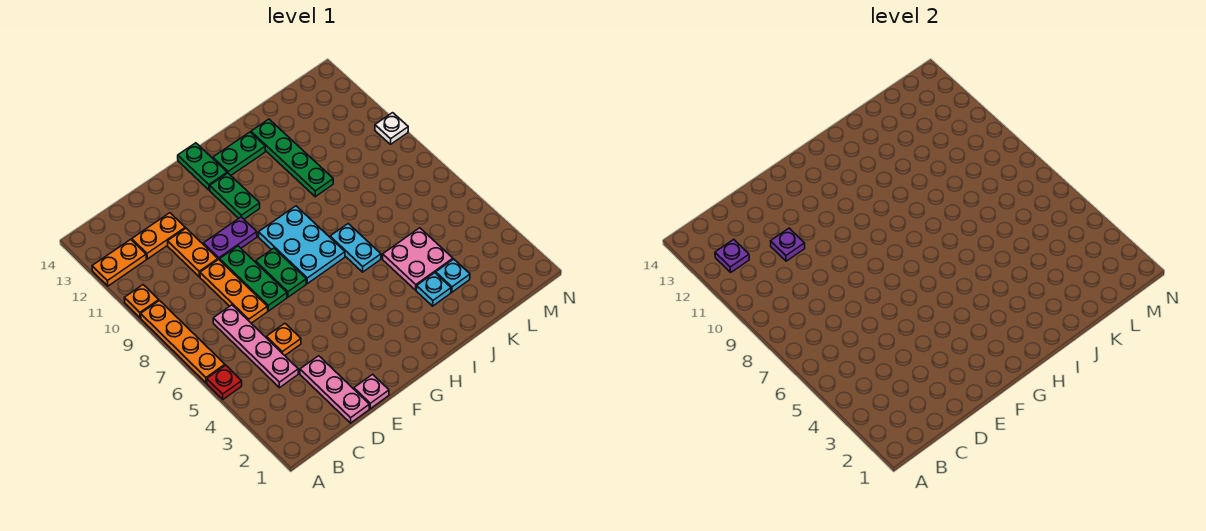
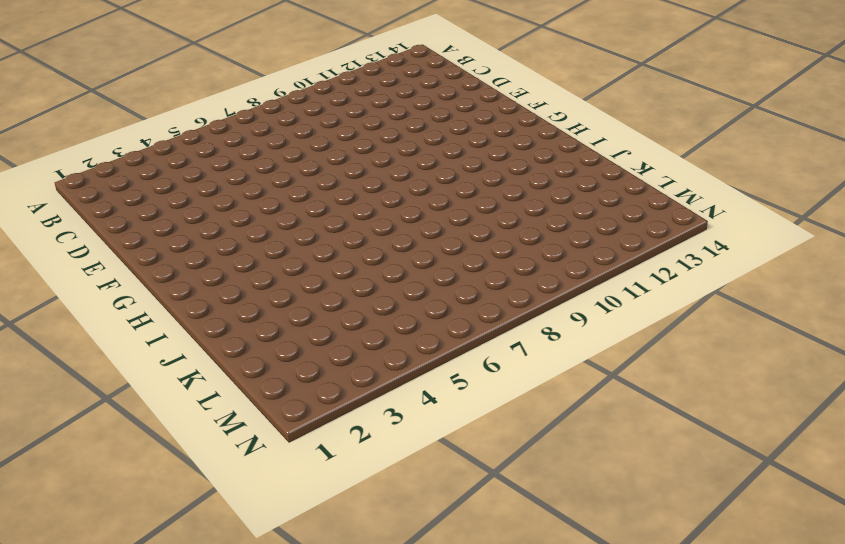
none -> red plate A5 level 1
none -> orange plate A6:A9 level 1
none -> orange plate A10 level 1

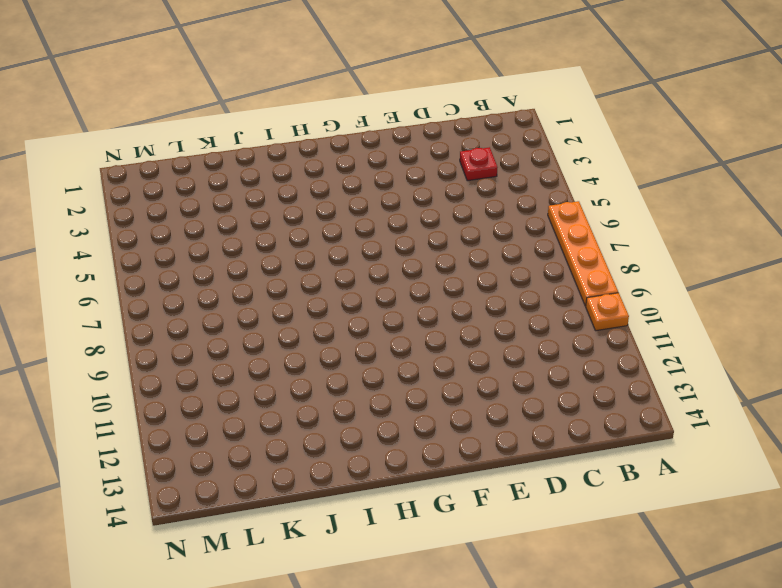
red plate C3 level 1 -> red plate A5 level 1
none -> orange plate A12:B12 level 1
none -> pink plate C4:C7 level 1
none -> orange plate C12:D12 level 1

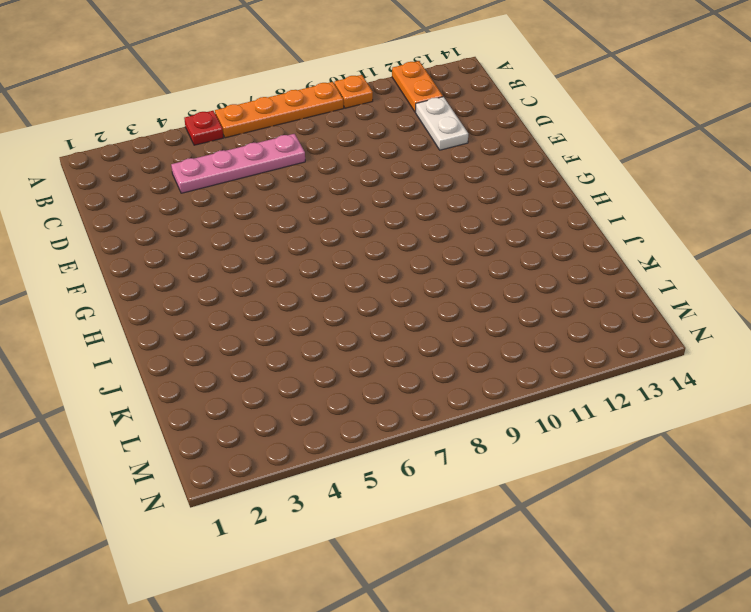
white plate C12:D12 level 1 -> orange plate C12:D12 level 1
none -> pink plate D1:D3 level 1
none -> orange plate D5 level 1
none -> orange plate D7:D9 level 1

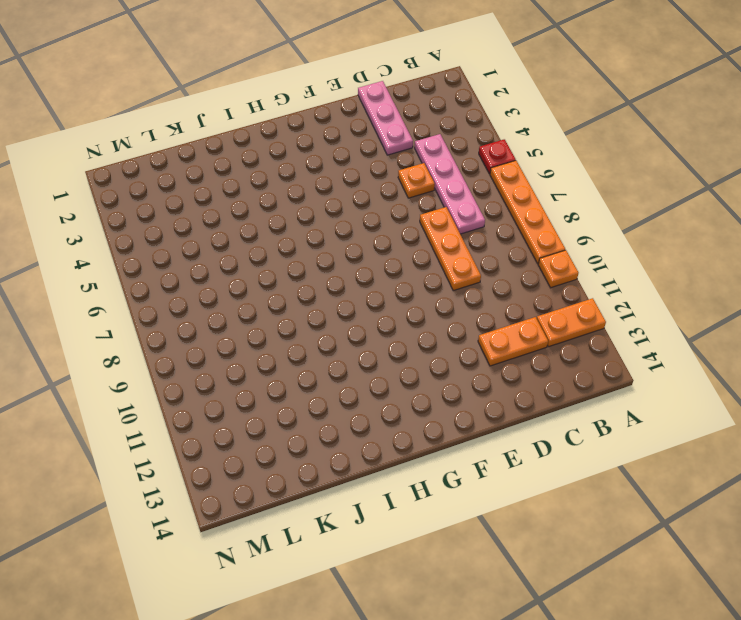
none -> orange plate D10:D11 level 1
none -> pink plate E1 level 1
none -> green plate E7:E9 level 1

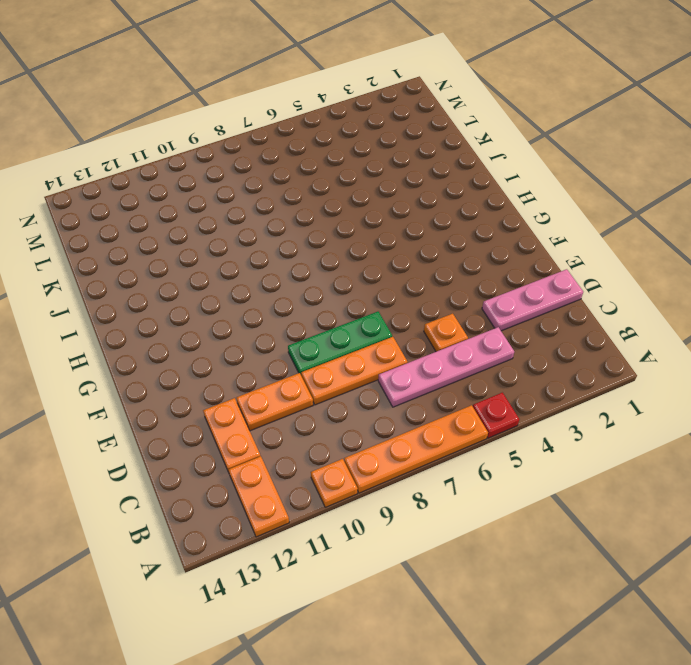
none -> pink plate E1 level 1
none -> purple plate E10:F10 level 1
none -> green plate F7:F8 level 1

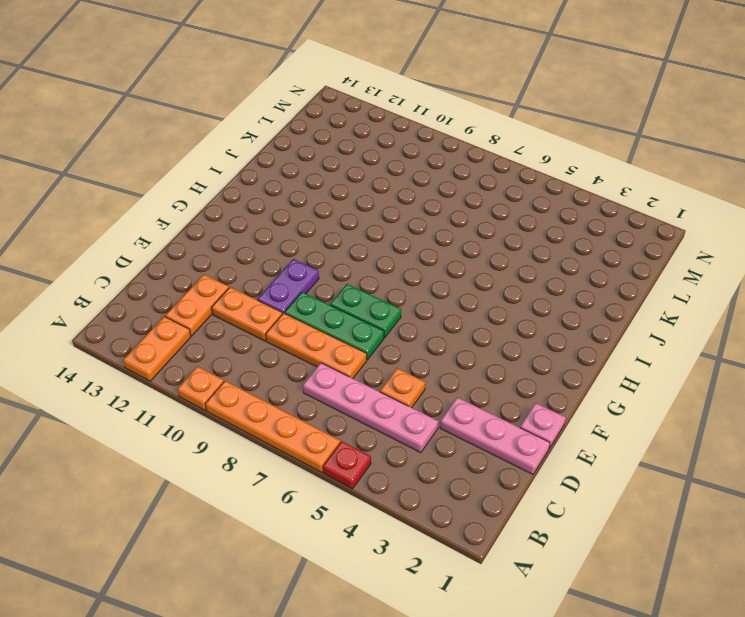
none -> cyan plate G7:H9 level 1
none -> green plate G11:G12 level 1
none -> green plate G13:G14 level 1

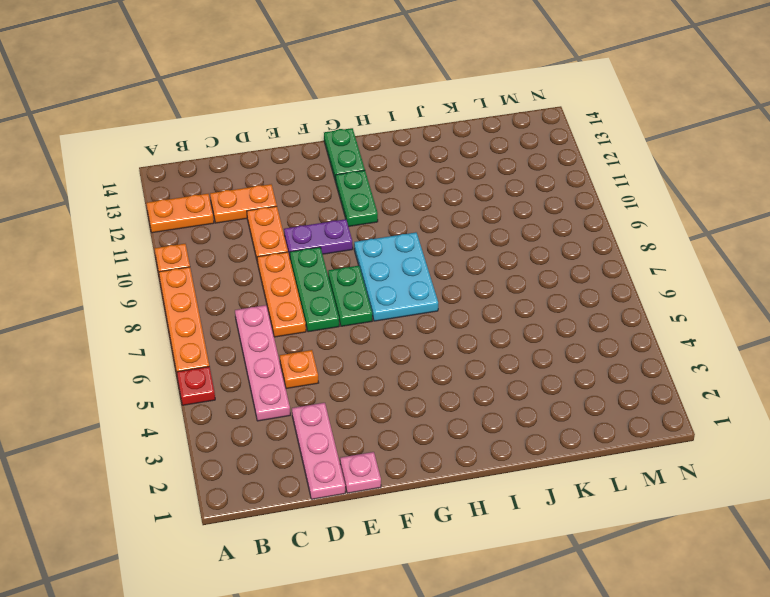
none -> green plate H13:I13 level 1
none -> cyan plate I6:I7 level 1
none -> cyan plate J3 level 1

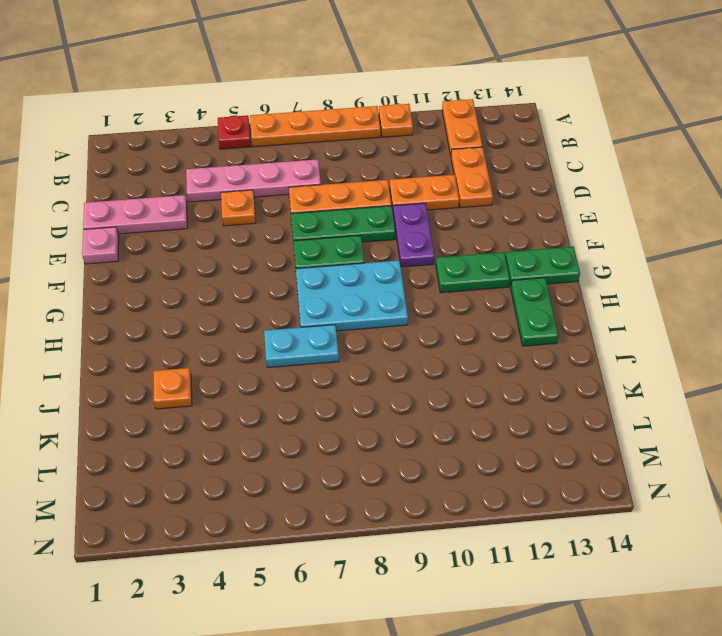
orange plate J3 level 1 -> cyan plate J3 level 1
none -> pink plate J4:K5 level 1
none -> green plate J10:J13 level 1
none -> cyan plate K3 level 1

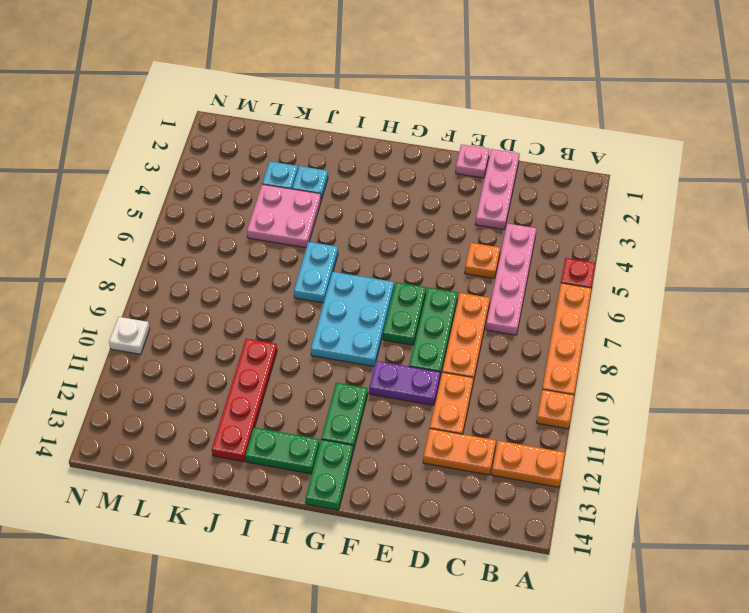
red plate J10:J13 level 1 -> green plate J10:J13 level 1
none -> purple plate B12 level 2
none -> purple plate D11 level 2

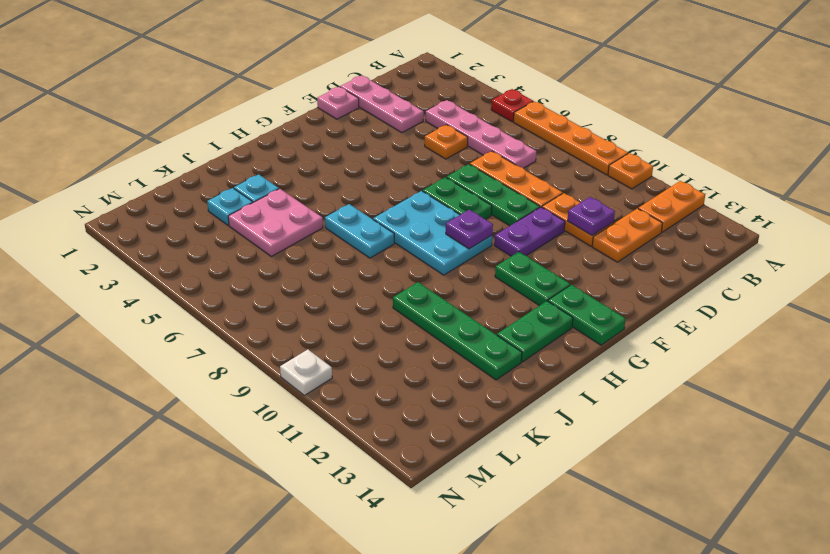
purple plate G9 level 2 -> purple plate B12 level 2

